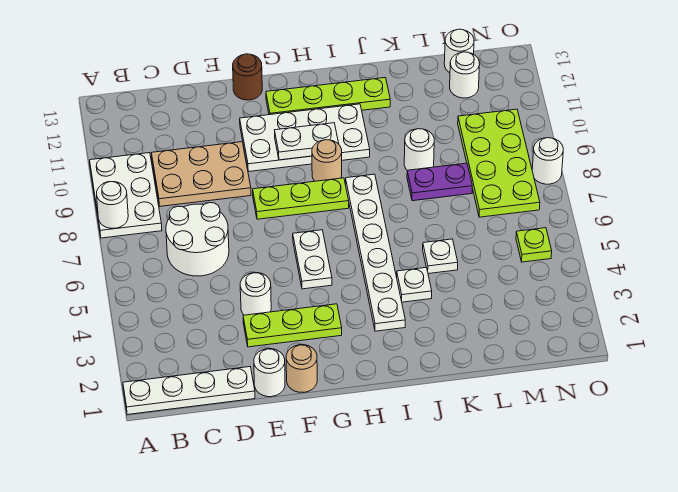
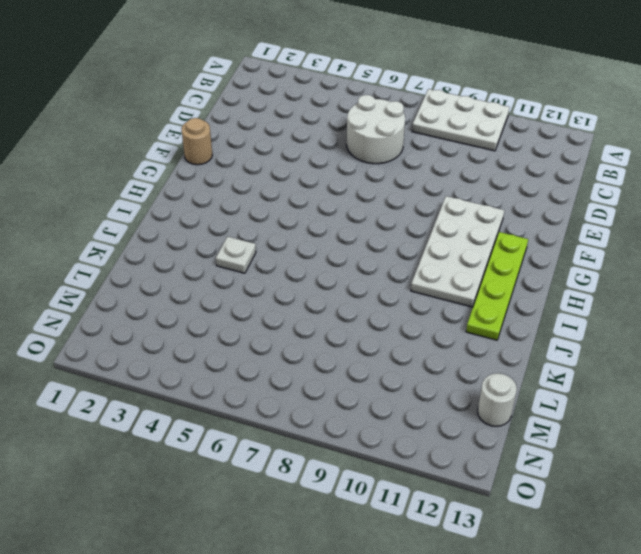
none -> white plate A1:D1 level 1
none -> tan plate C9:E10 level 1
none -> white round brick E1 level 1

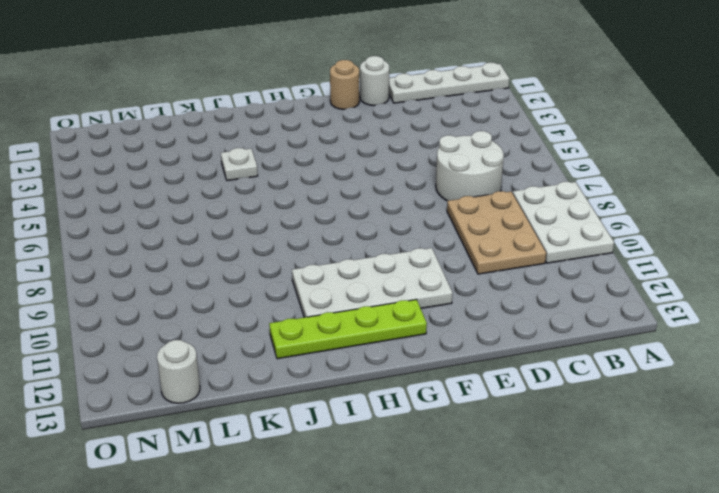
tan plate C8:D10 level 1 -> tan plate C9:E10 level 1
none -> lime plate E3:G3 level 1
none -> white round brick E4 level 1
none -> lime plate F8:H8 level 1

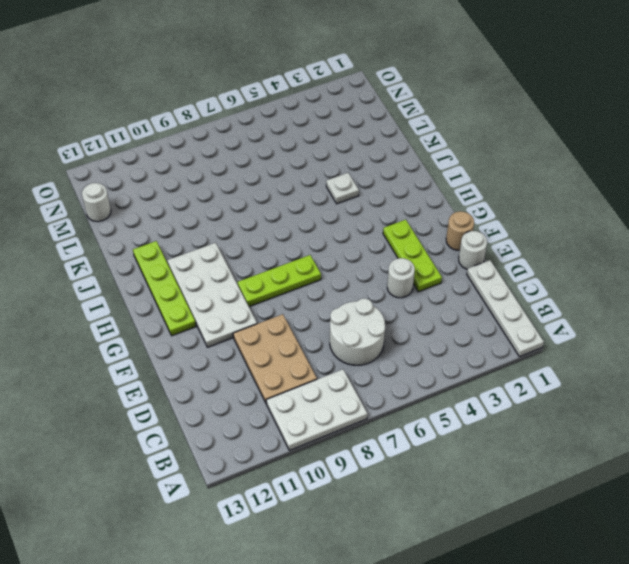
lime plate G7:G9 level 1 -> lime plate F8:H8 level 1
none -> brown round brick F13 level 1
none -> white plate G5:G6 level 1
none -> tan round brick H9 level 1

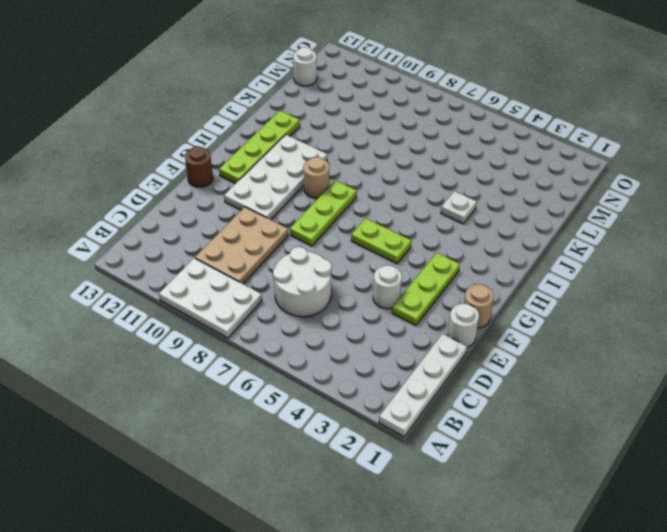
lime plate G5:G6 level 1 -> white plate G5:G6 level 1
none -> white plate I3:I8 level 1
none -> white plate K5 level 1
none -> purple plate K8:L8 level 1

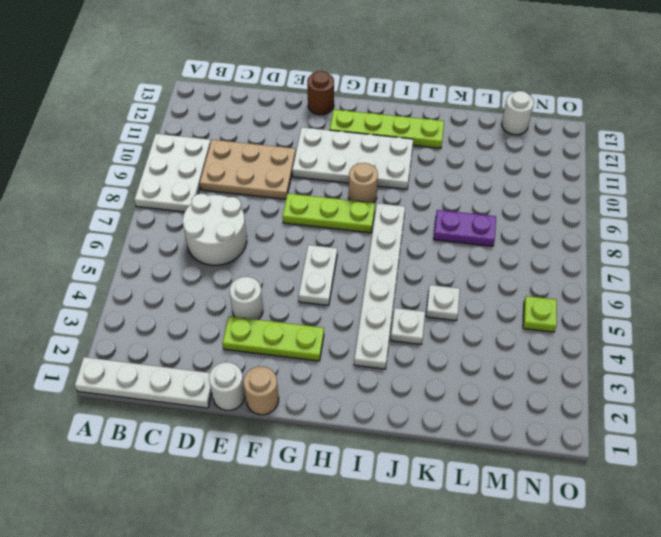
none -> white round brick K9 level 1
none -> lime plate M7:N10 level 1
none -> white round brick M12 level 1

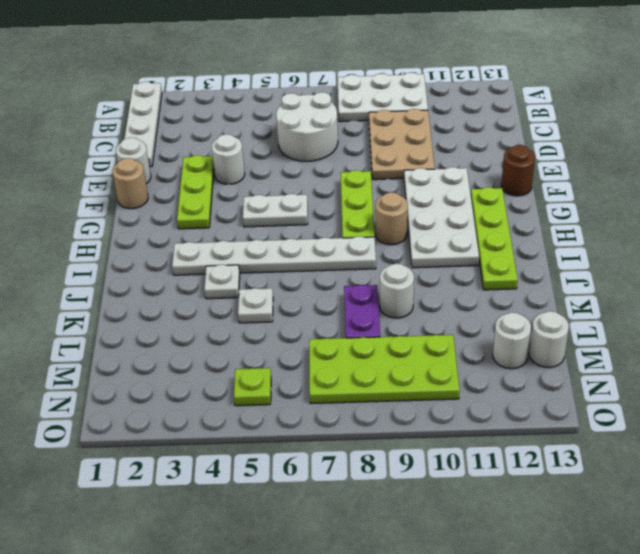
none -> white round brick O8 level 1
none -> white round brick A8 level 2
none -> white plate G10:H10 level 2

